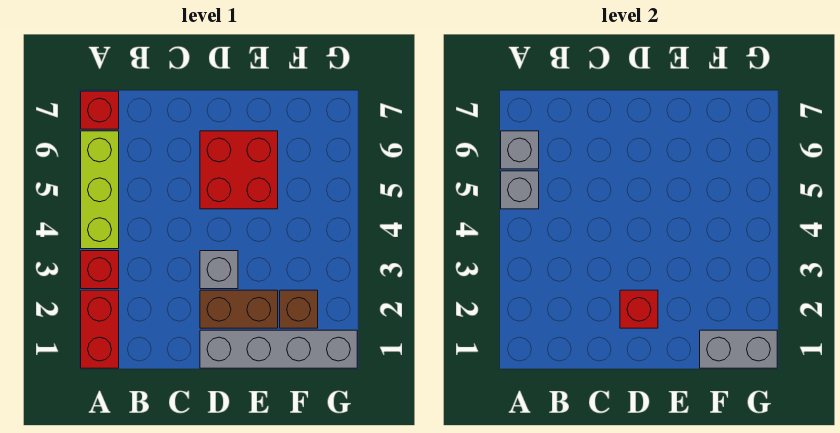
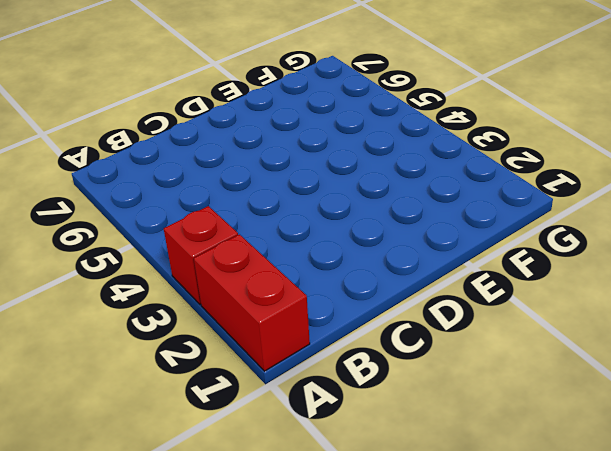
none -> lime brick A4:A6 level 1
none -> red brick A7 level 1
none -> grey brick D1:G1 level 1

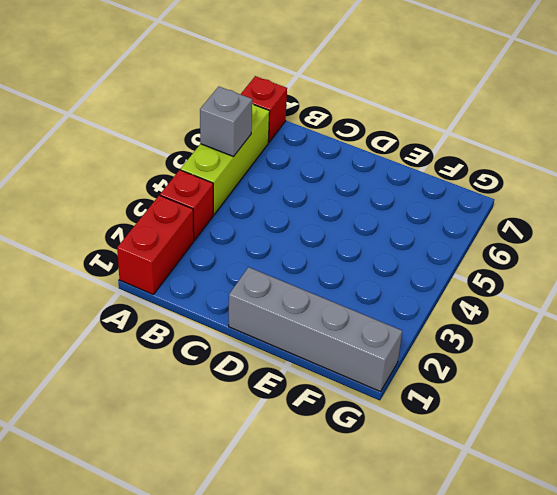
none -> brown brick D2:E2 level 1
none -> grey brick D3 level 1
none -> red brick D5:E6 level 1

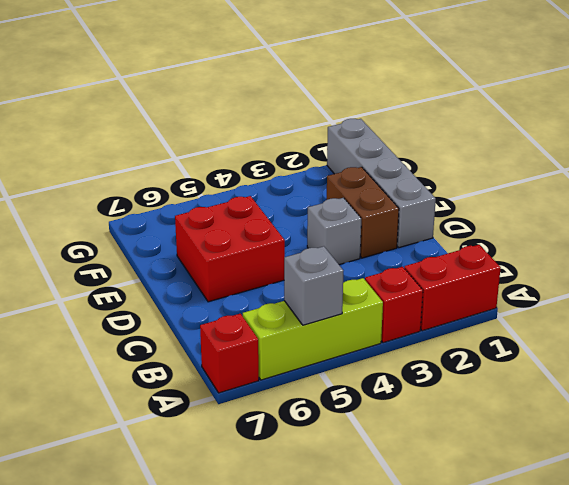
none -> brown brick F2 level 1
none -> grey brick A6 level 2
none -> red brick D2 level 2

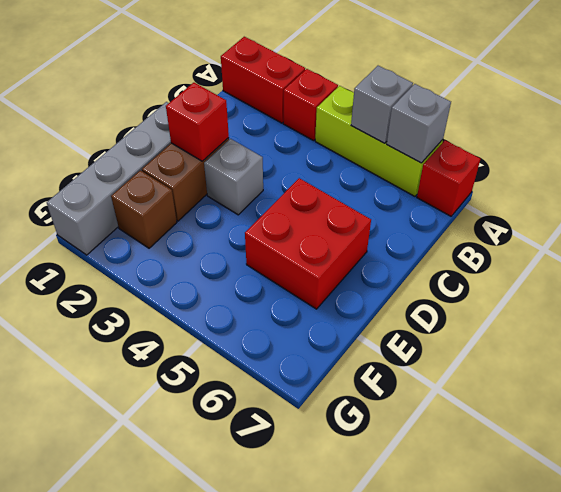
none -> grey brick F1:G1 level 2

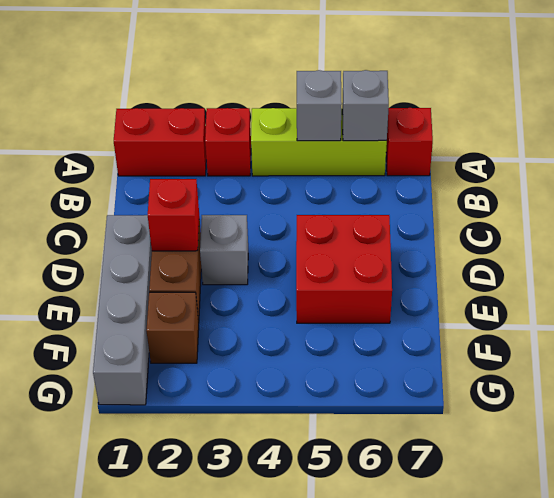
none -> grey brick F1:G1 level 2

